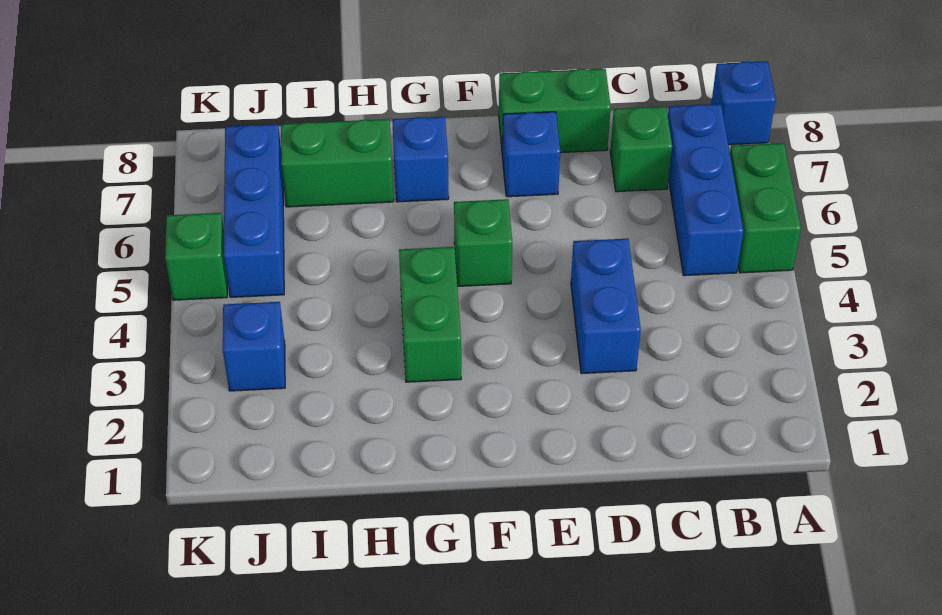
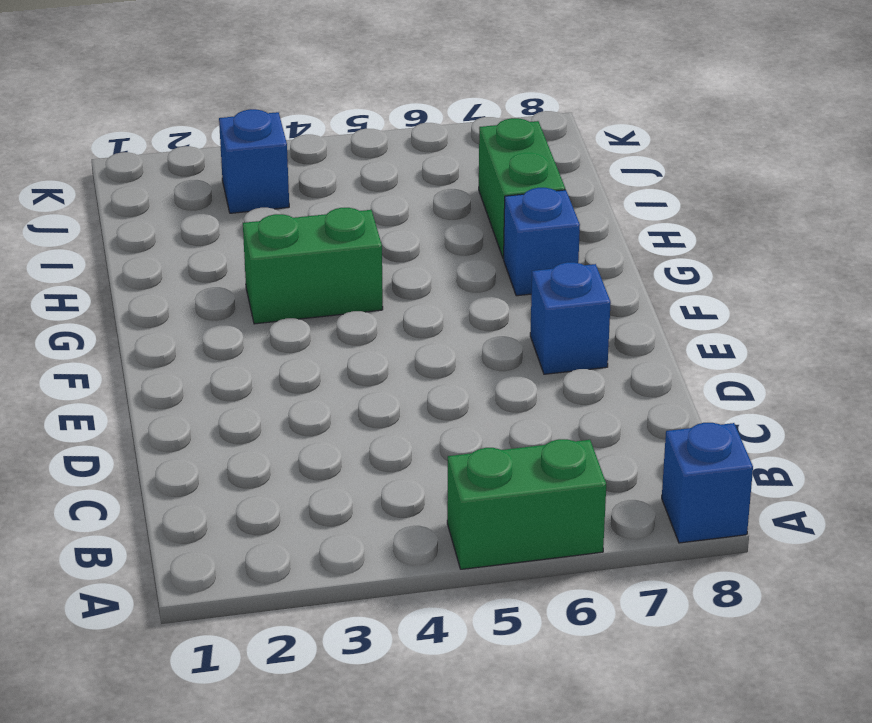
none -> blue brick B5:B7 level 1
none -> green brick C7 level 1
none -> blue brick D3:D4 level 1

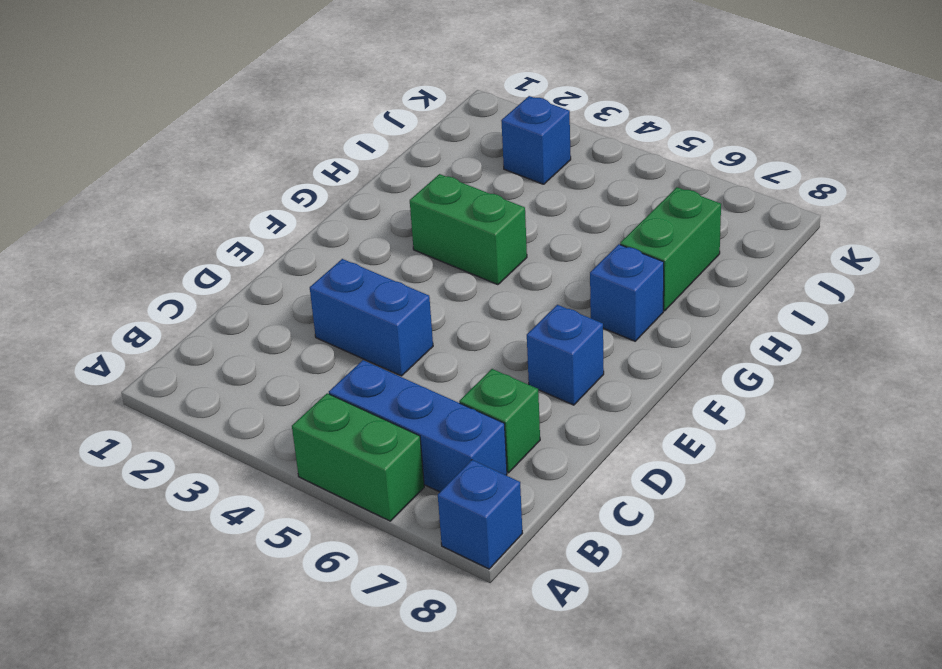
none -> green brick D8:E8 level 1
none -> green brick F5 level 1
none -> blue brick J5:J7 level 1

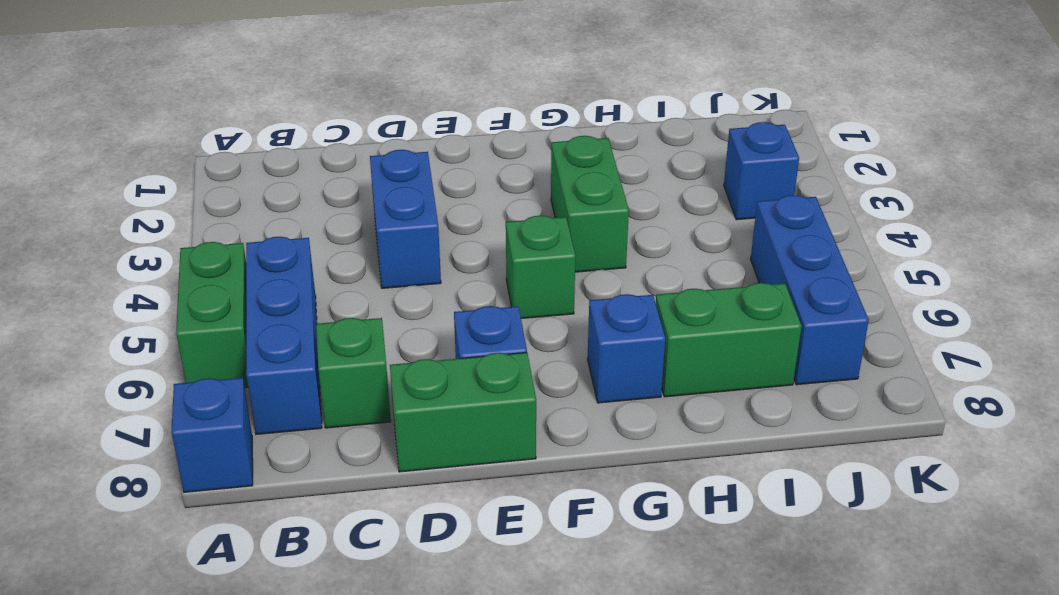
none -> green brick K5 level 1

